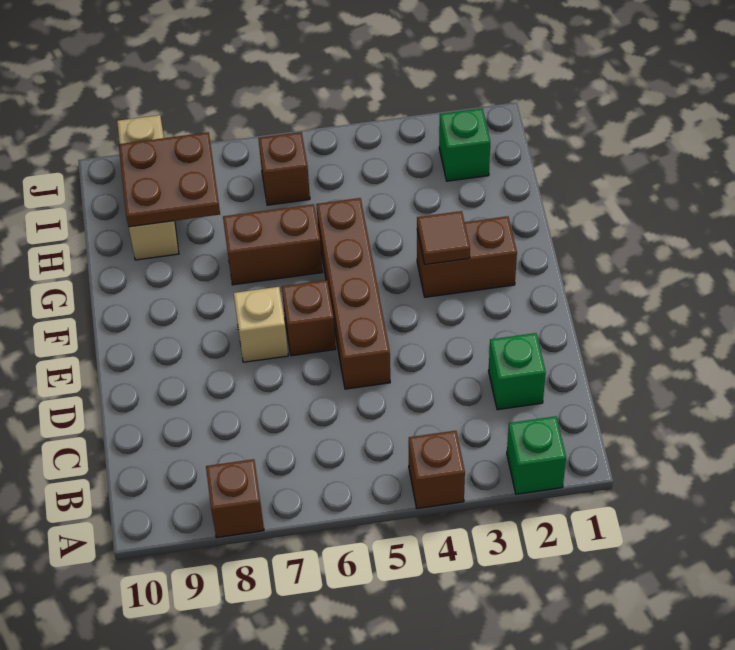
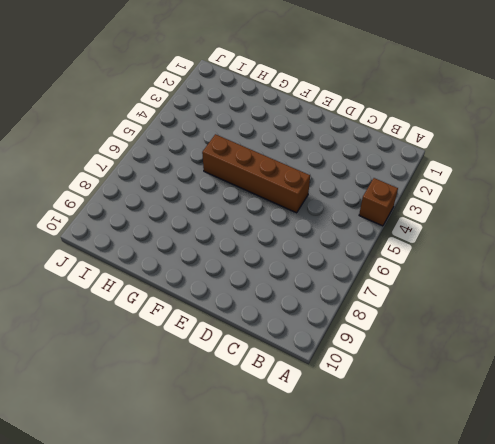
none -> green brick A2 level 1
none -> brown brick A8 level 1
none -> green brick C2 level 1

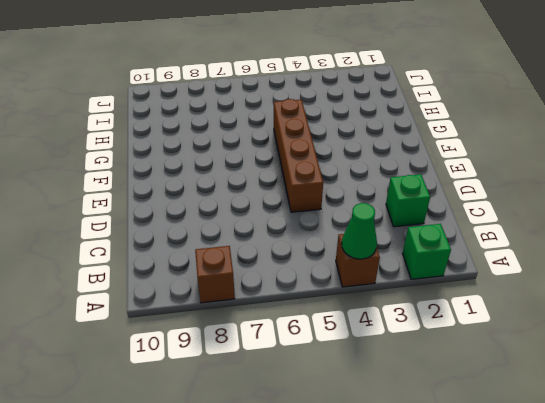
green cone A4 level 2 -> none
none -> brown brick E6 level 1
none -> tan brick E7 level 1
none -> brown brick F2:F3 level 1

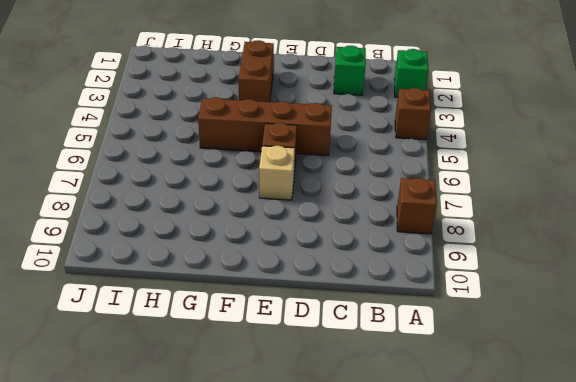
none -> brown brick G6:G7 level 1
none -> tan brick H9:J9 level 1
none -> green brick I2 level 1

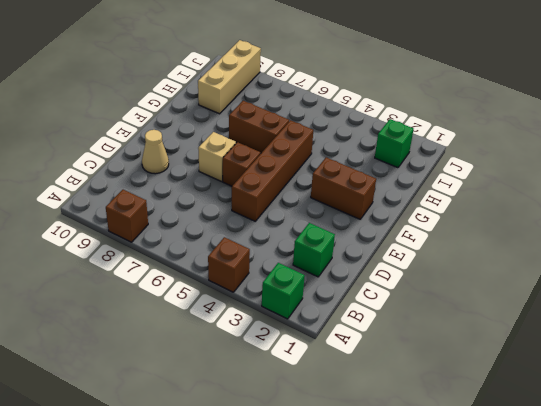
tan cone D9 level 1 -> none
none -> brown brick I6 level 1
none -> brown tile F3 level 2
none -> brown plate H8:I9 level 2

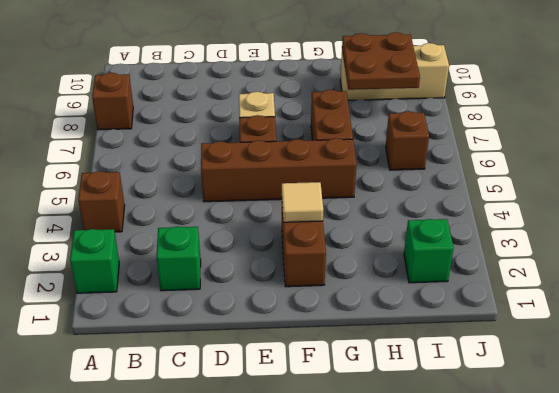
tan tile F3 level 2 -> brown tile F3 level 2

